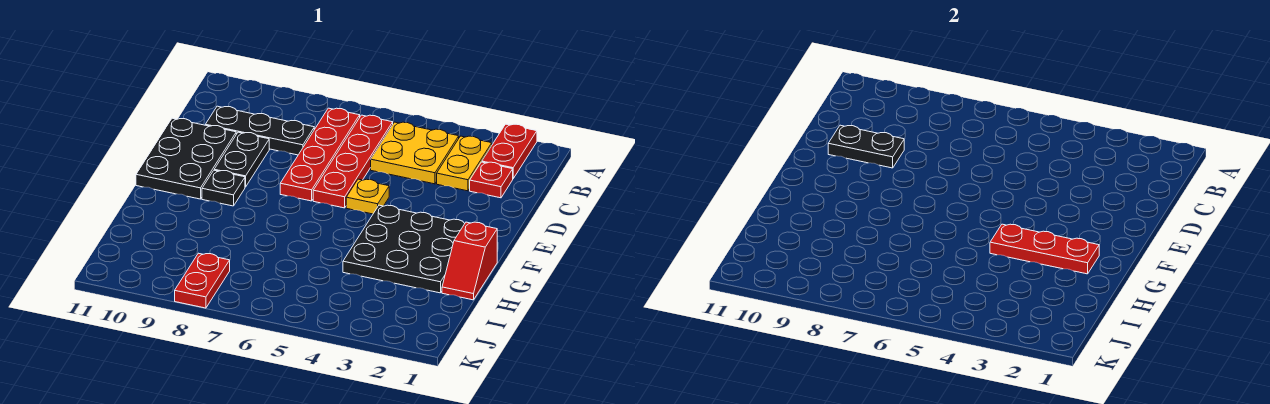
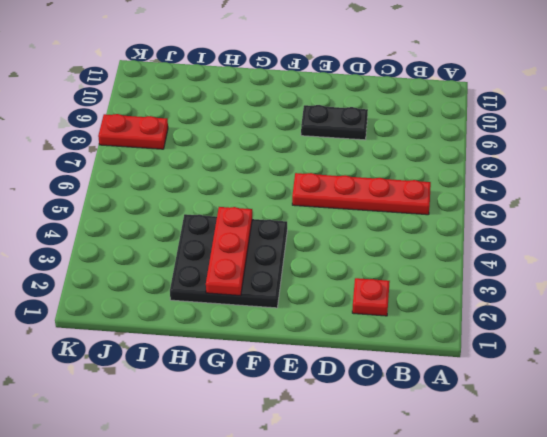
none -> red plate A2:B2 level 1
none -> yellow plate B3:C3 level 1
none -> yellow plate B4:C5 level 1

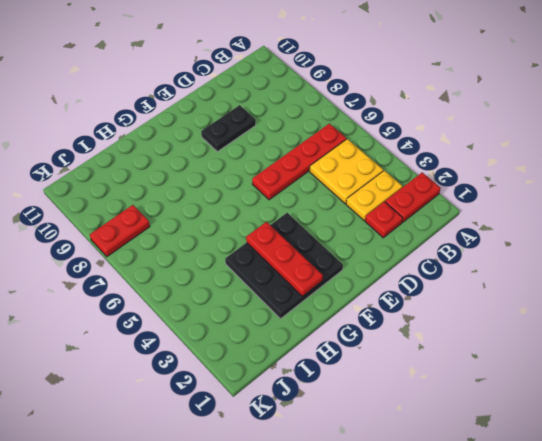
none -> red plate B7:E7 level 1
none -> black plate C8:C10 level 1
none -> black plate D10:F11 level 1

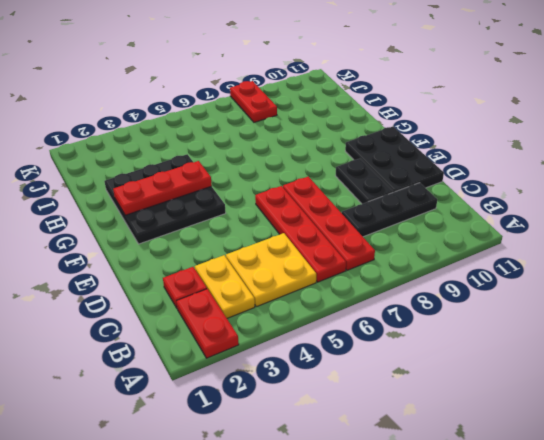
none -> yellow plate E5 level 1
none -> black plate F9 level 1
none -> red slope G1:H1 level 1 top G

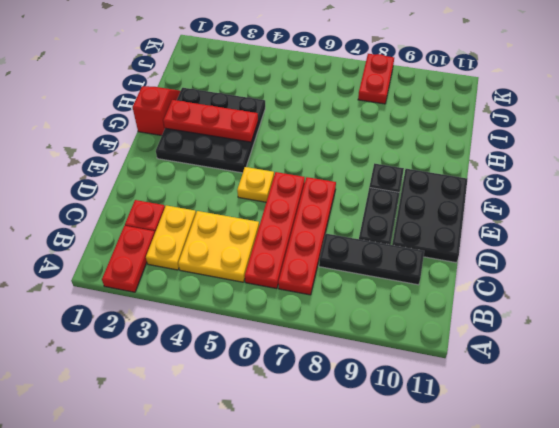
none -> black plate D9:D10 level 2

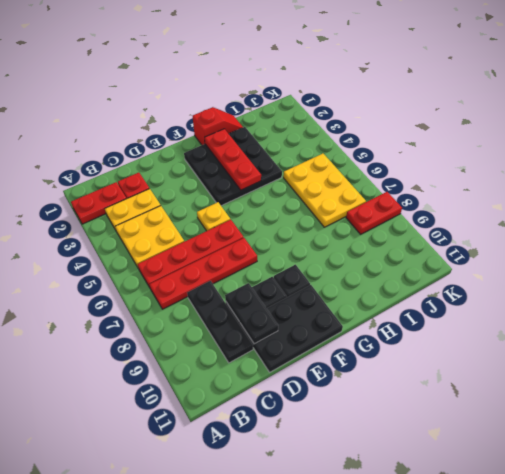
yellow plate I5:J7 level 1 -> none

